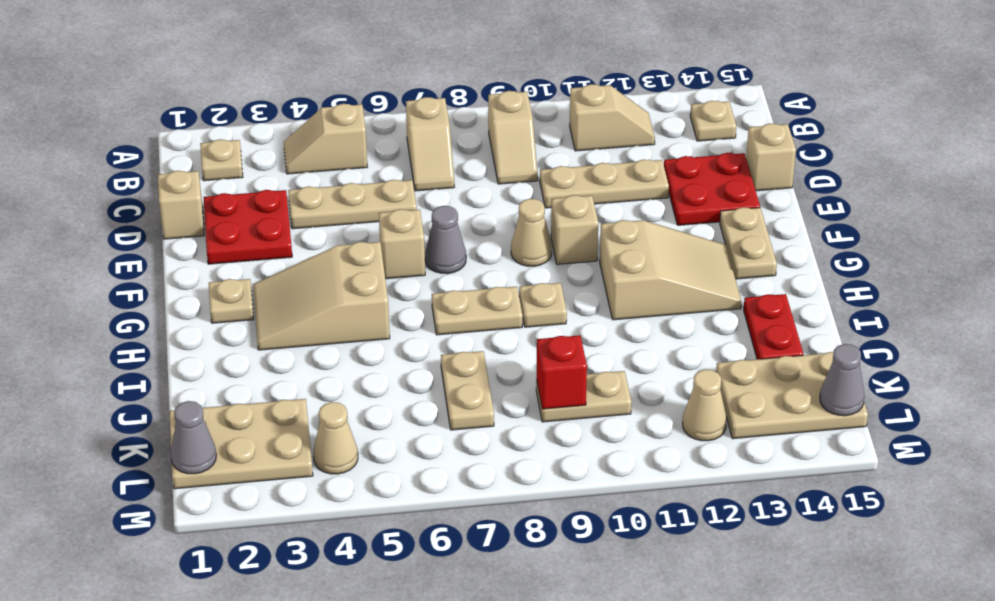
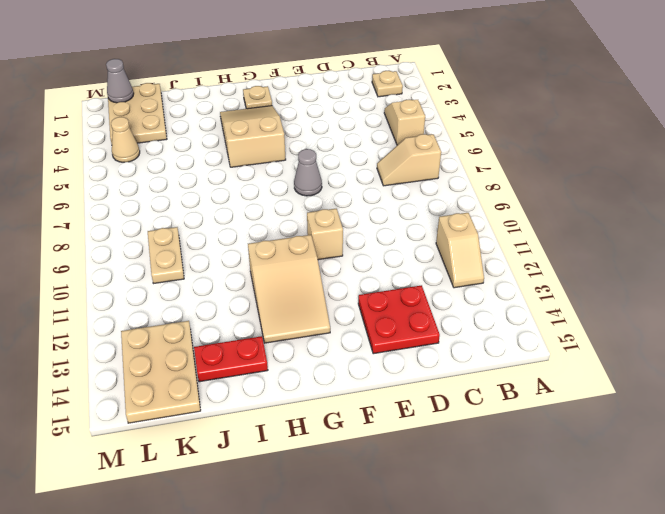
none -> tan slope B9:C9 level 1 top B
none -> tan plate B14 level 1
none -> tan brick D1 level 1
none -> red plate D2:E3 level 1

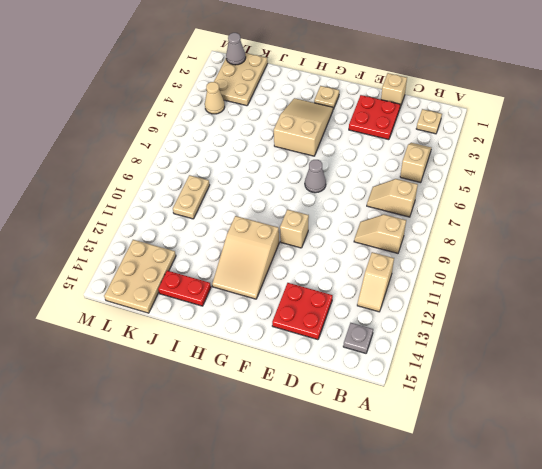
grey plate B14 level 1 -> tan plate B14 level 1
none -> tan plate D4:D6 level 1
none -> tan plate D10:D12 level 1
none -> tan brick D15 level 1
none -> tan brick F6 level 1

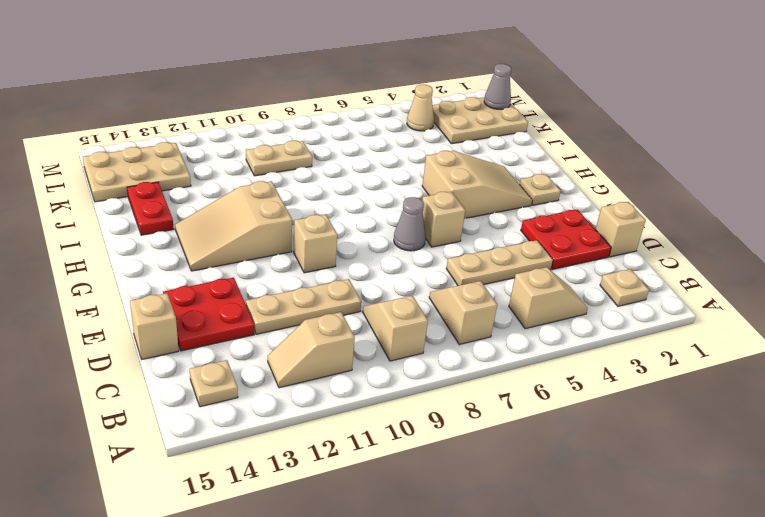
none -> tan cone F9 level 1
none -> tan plate F14:G14 level 1
none -> tan plate H7:H8 level 1
none -> tan plate H9 level 1

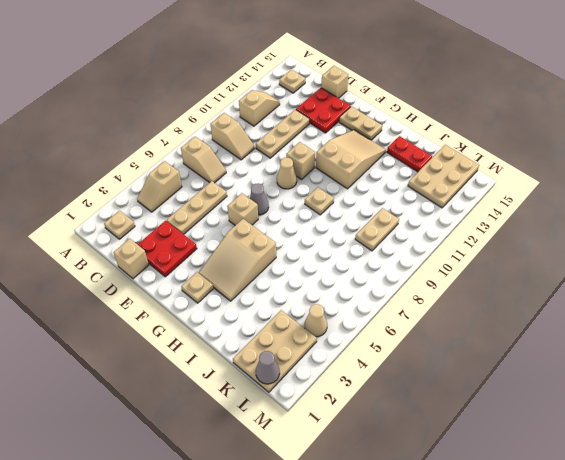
none -> tan plate H7:H8 level 1
none -> tan plate J7:K7 level 1
none -> tan cone L12 level 1
none -> red brick K9 level 2

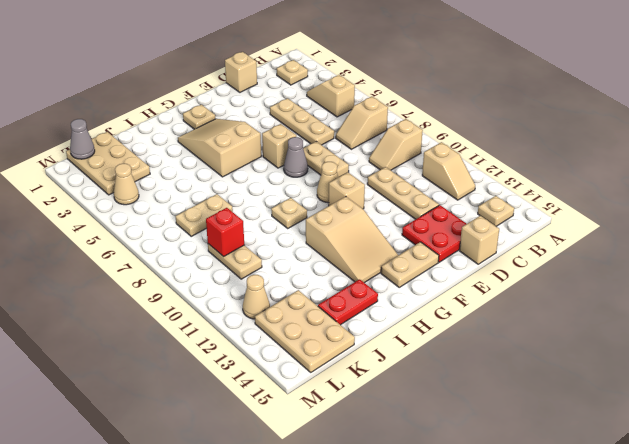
tan plate E7:E8 level 1 -> tan plate H7:H8 level 1
none -> red plate D2:E3 level 1
none -> grey cone L15 level 2

